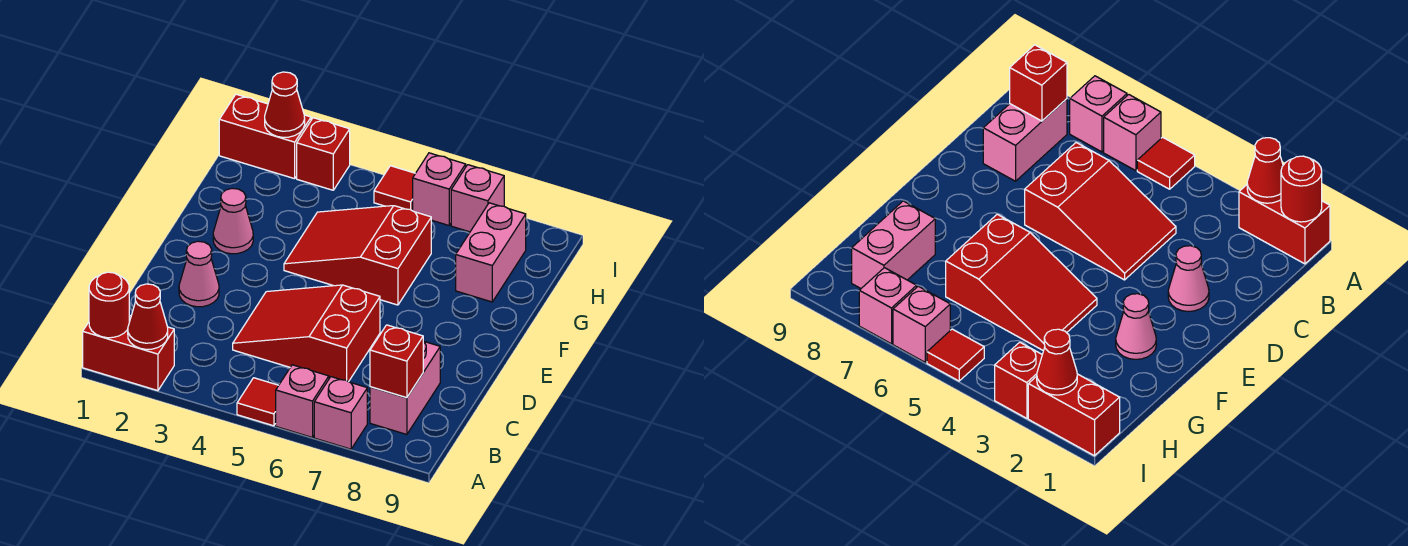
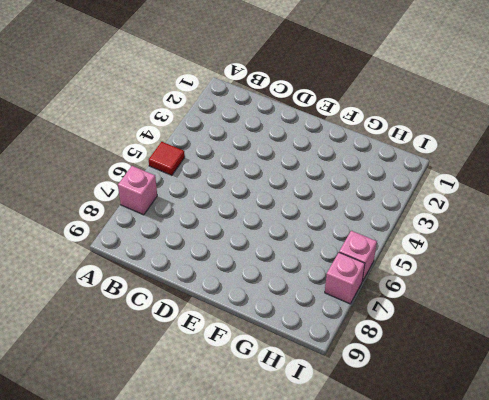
none -> red brick A1:A2 level 1
none -> pink brick A6 level 1
none -> pink brick B8:C8 level 1

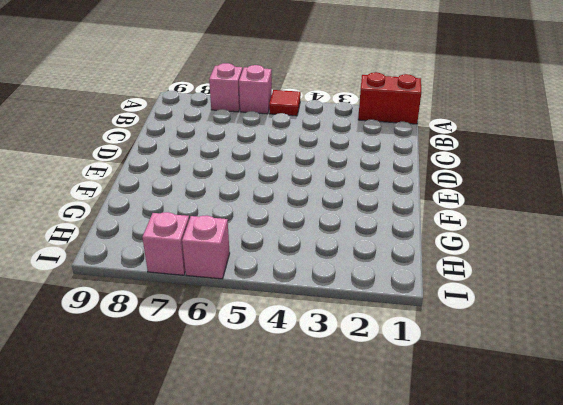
none -> pink brick B8:C8 level 1
none -> red slope C4:D6 level 1 top 6
none -> pink cone D2 level 1

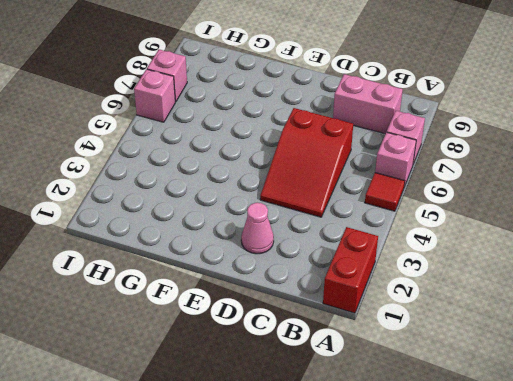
none -> pink cone F2 level 1
none -> red slope F4:G6 level 1 top 6
none -> pink brick G8:H8 level 1

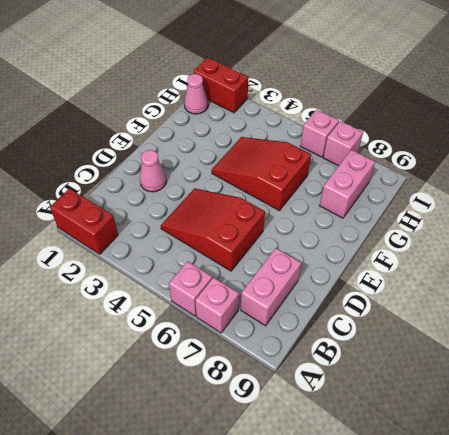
pink cone H1 level 1 -> pink cone F2 level 1
none -> red tile A5 level 1
none -> red brick I3 level 1
none -> red tile I5 level 1

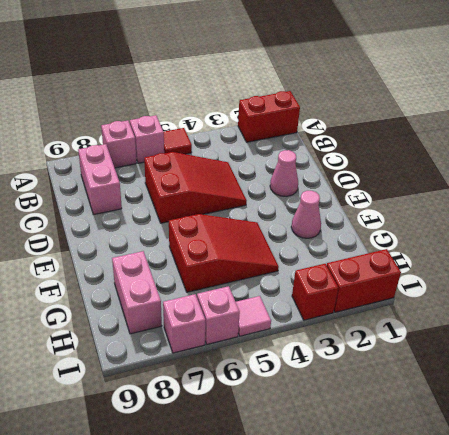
pink tile I5 level 1 -> red tile I5 level 1
none -> red round brick A1 level 2
none -> red cone A2 level 2
none -> red brick B8 level 2

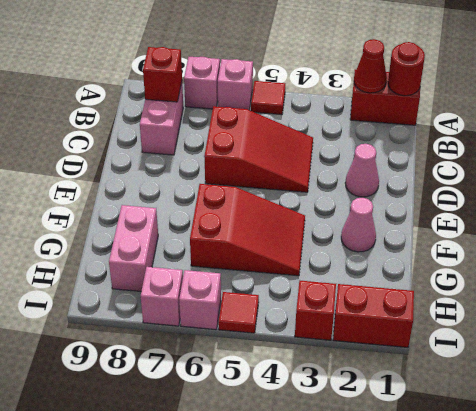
none -> red cone I2 level 2

